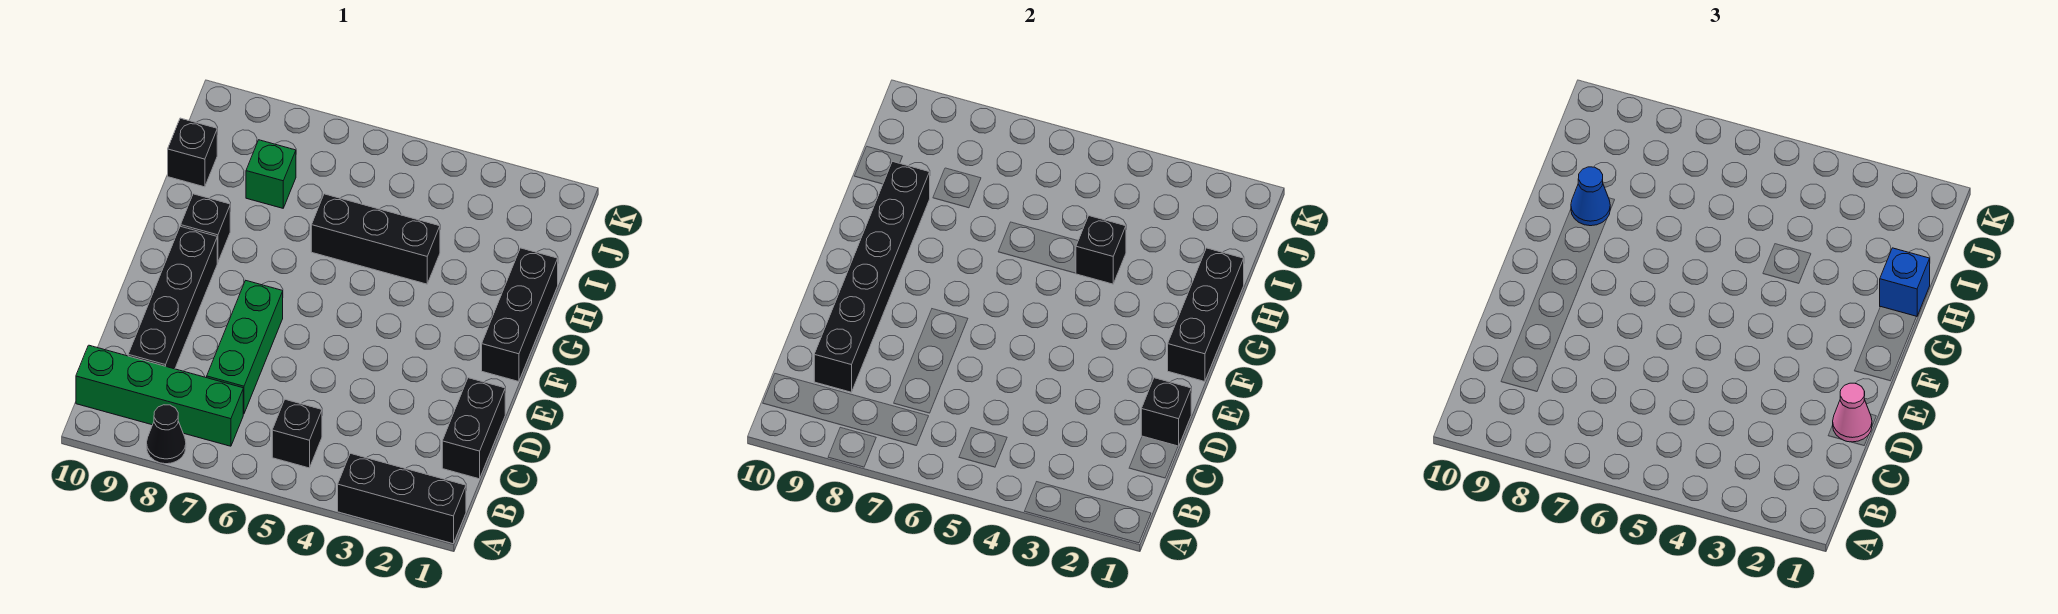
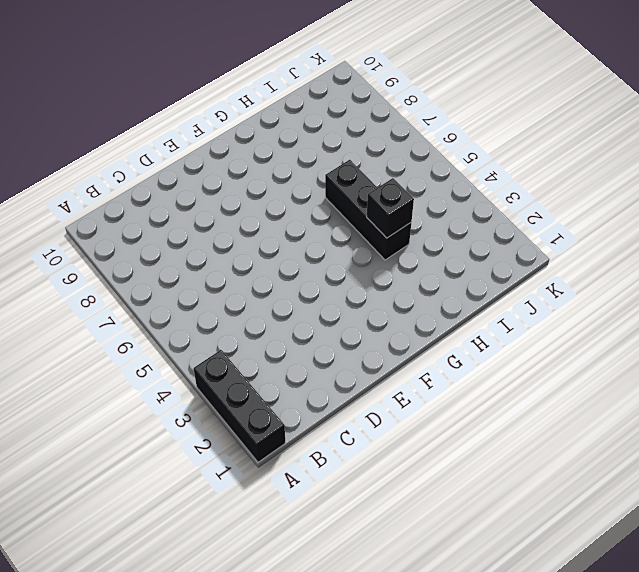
none -> black cone A8 level 1
none -> black brick B5 level 1
none -> green brick B7:B10 level 1

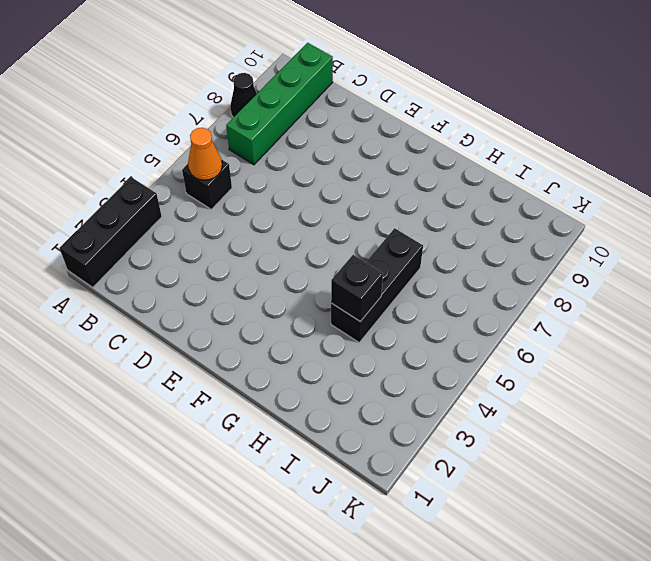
orange cone B5 level 2 -> none
none -> black brick C1:D1 level 1
none -> green brick C7:E7 level 1
none -> black brick C9:F9 level 1

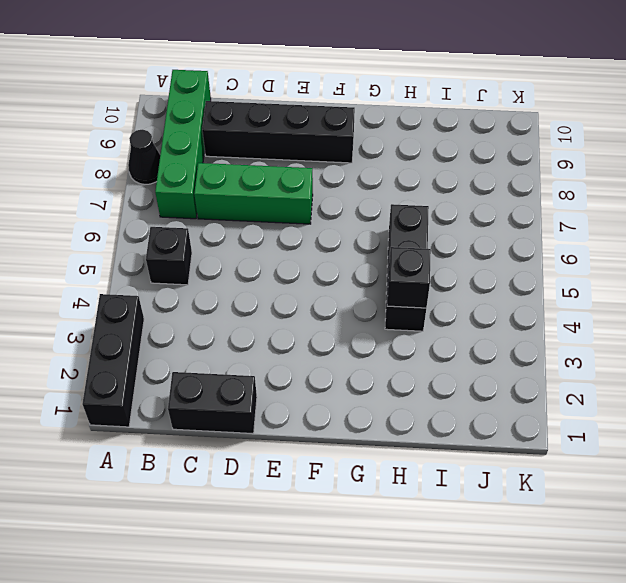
none -> black brick F1:H1 level 1
none -> black brick G9 level 1
none -> green brick I8 level 1

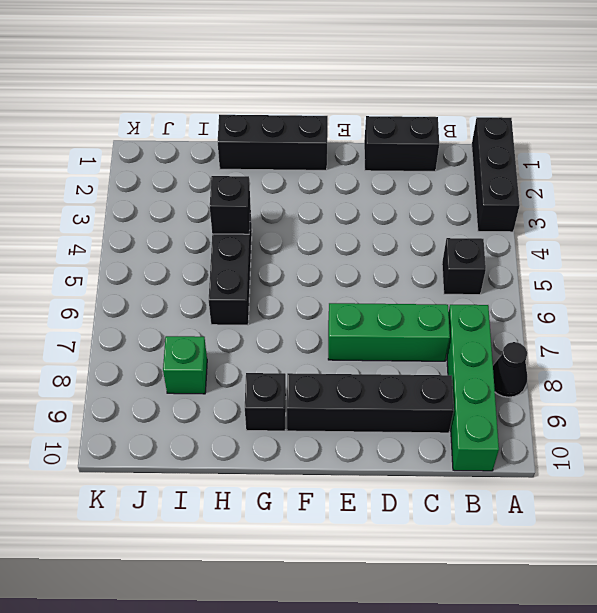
none -> black brick I10 level 1
none -> black brick C9:H9 level 2
none -> black brick D1 level 2

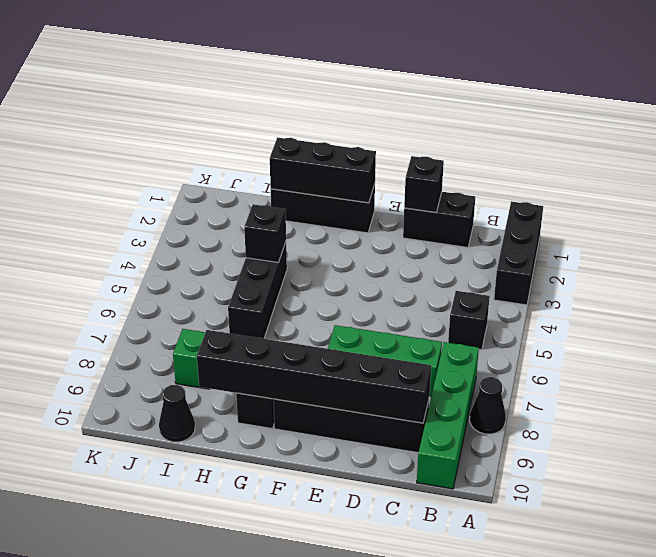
black cone I10 level 1 -> black brick I10 level 1
none -> pink cone D1 level 3
none -> blue brick H1 level 3
none -> blue cone H9 level 3

